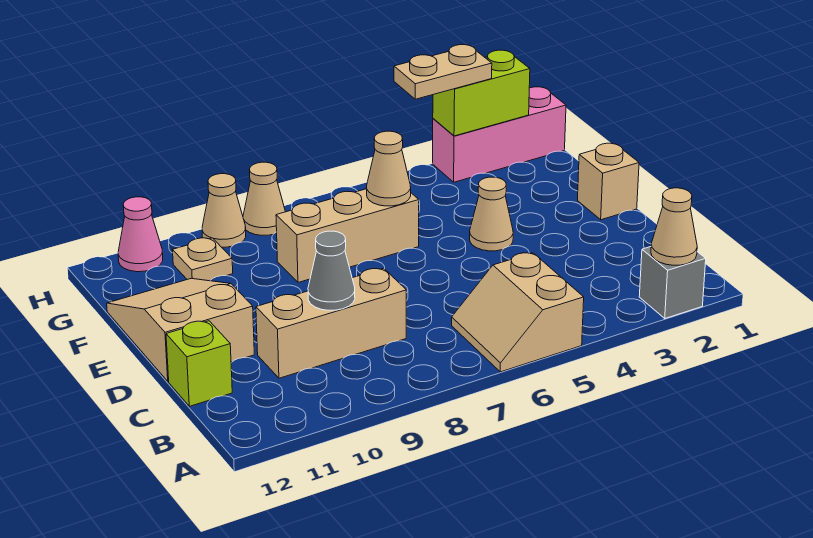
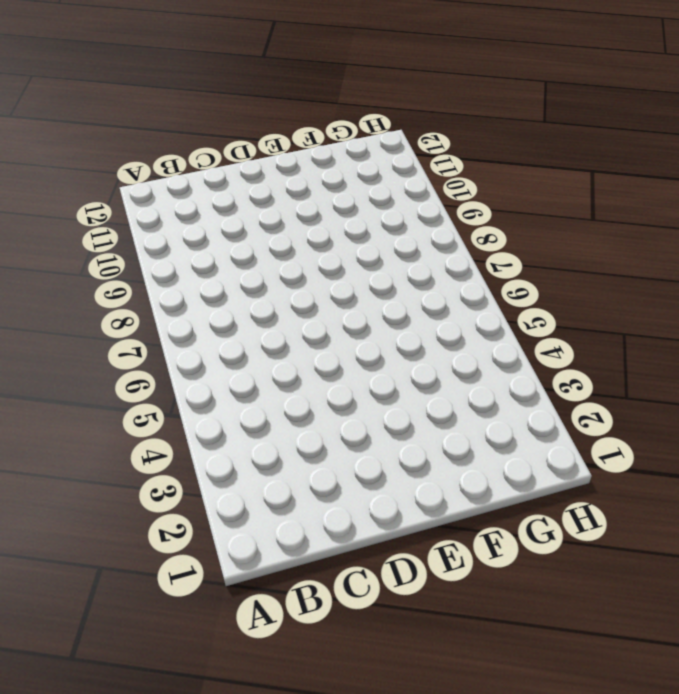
none -> grey brick A2 level 1
none -> tan slope A5:B6 level 1 top 5
none -> tan brick C8:C10 level 1

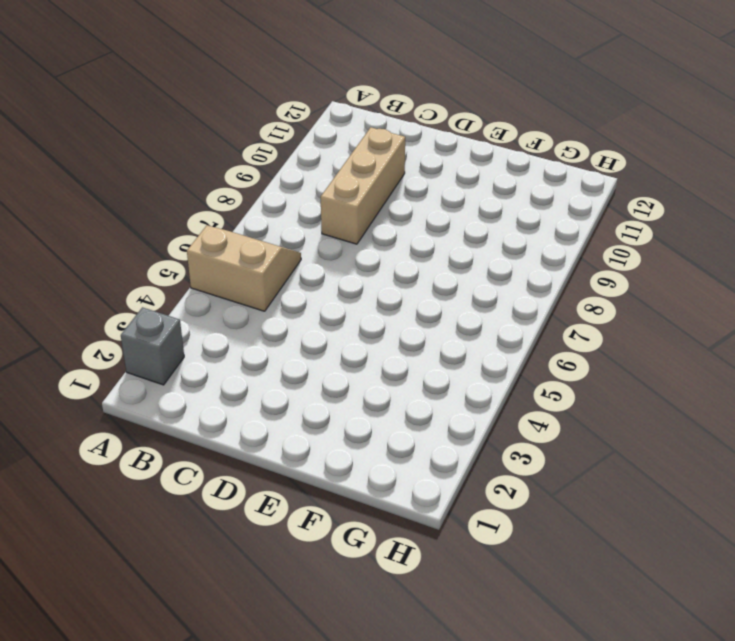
none -> lime brick C12 level 1
none -> tan slope D11:F12 level 1 top D
none -> tan brick E1 level 1

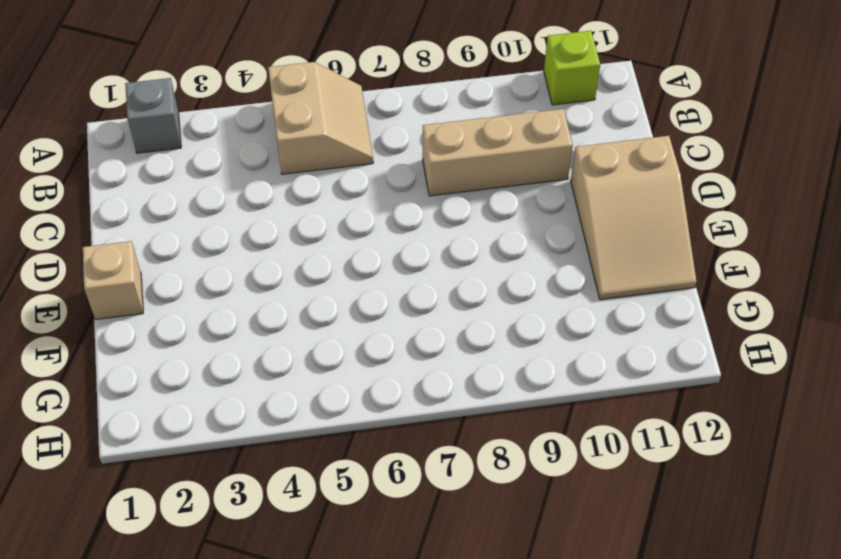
lime brick A11 level 1 -> lime brick C12 level 1
none -> tan cone E4 level 1
none -> tan brick F6:F8 level 1
none -> tan plate G10 level 1

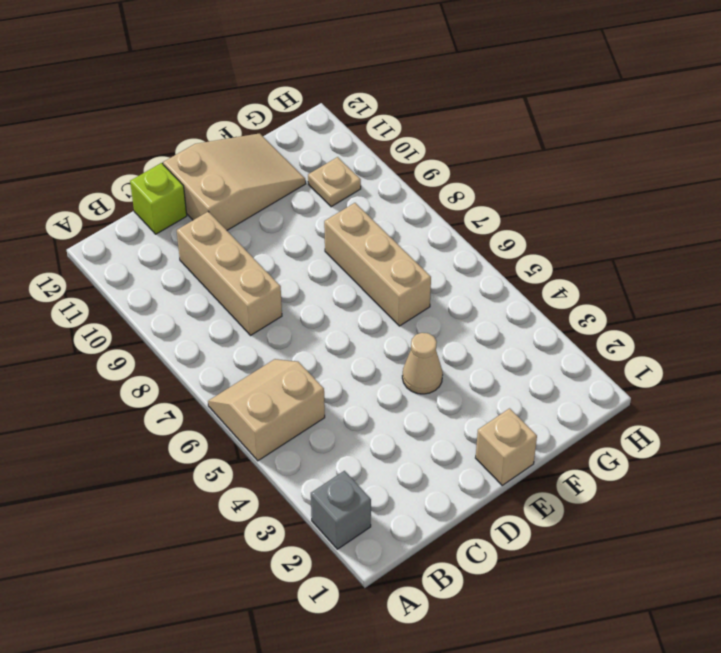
none -> pink brick H1:H3 level 1
none -> tan cone H8 level 1
none -> tan cone H9 level 1

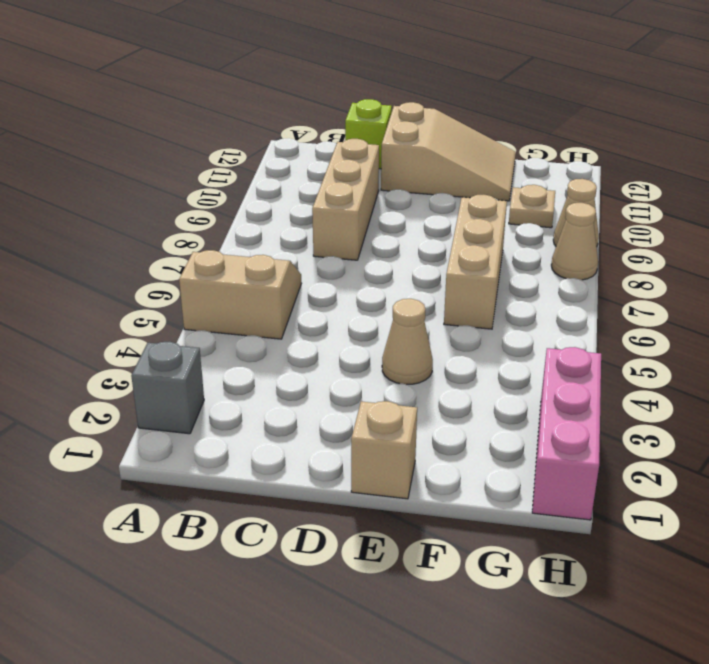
none -> pink cone H11 level 1
none -> tan cone A2 level 2
none -> grey cone C9 level 2

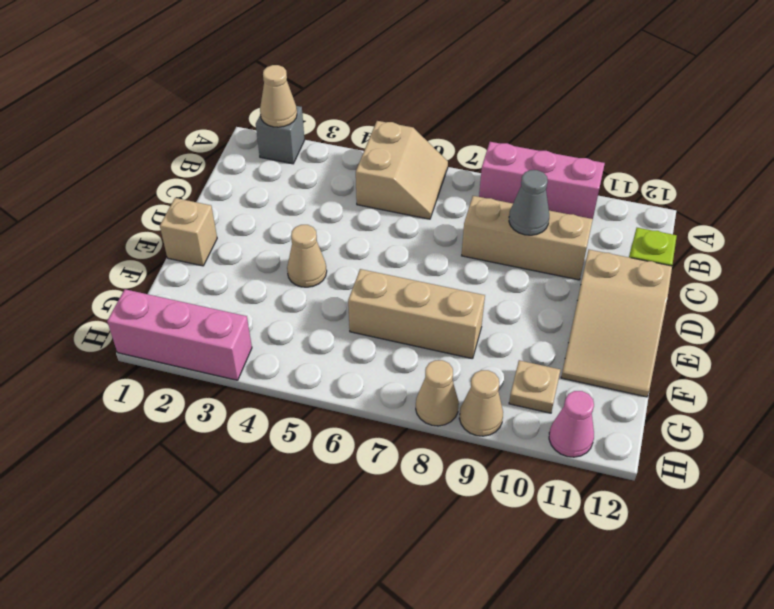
pink brick A8:A10 level 1 -> none
none -> tan cone F6 level 2
none -> lime brick H2:H3 level 2
none -> tan plate H3:H4 level 3

